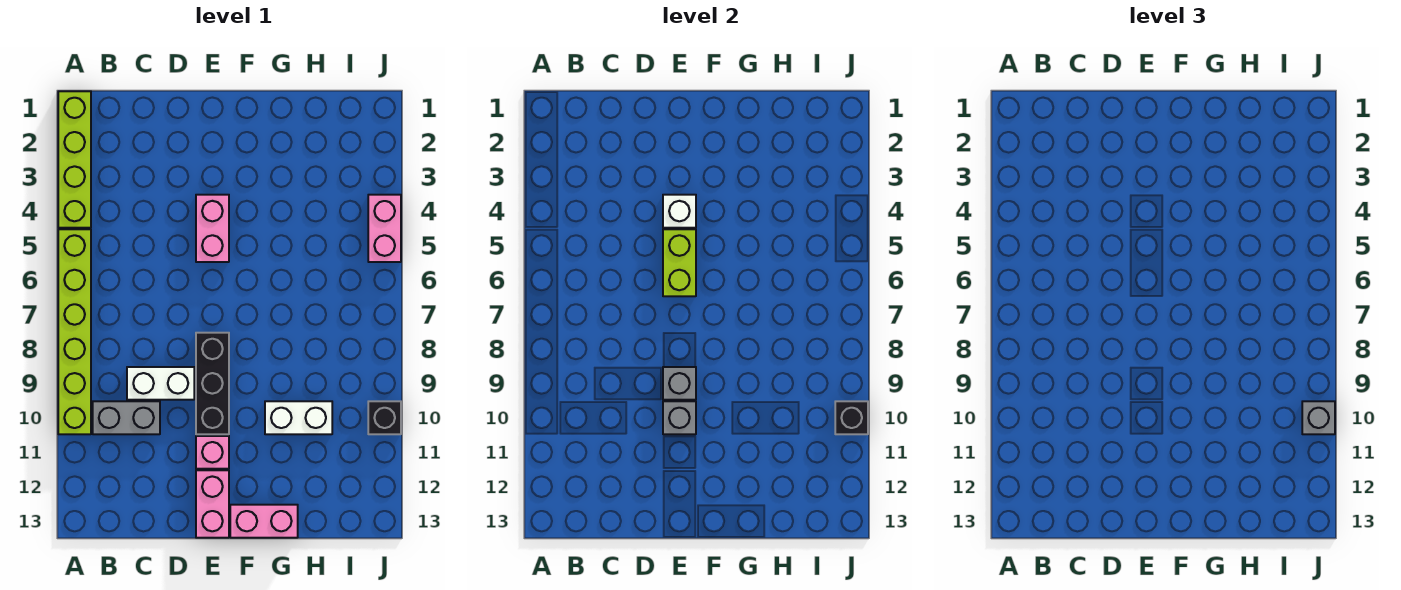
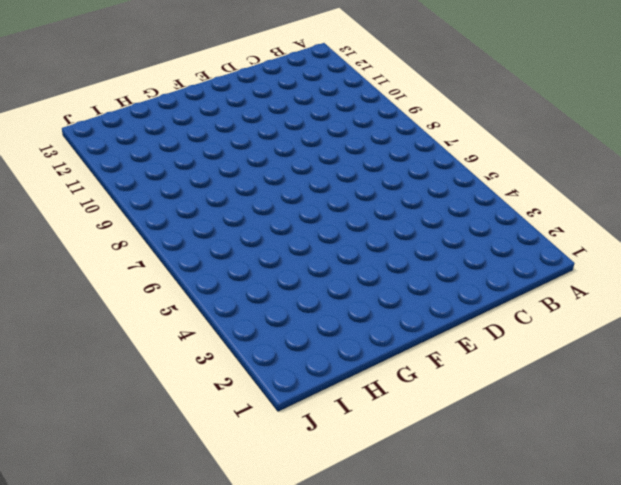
none -> lime brick A1:A4 level 1
none -> lime brick A5:A10 level 1
none -> grey brick B10:C10 level 1

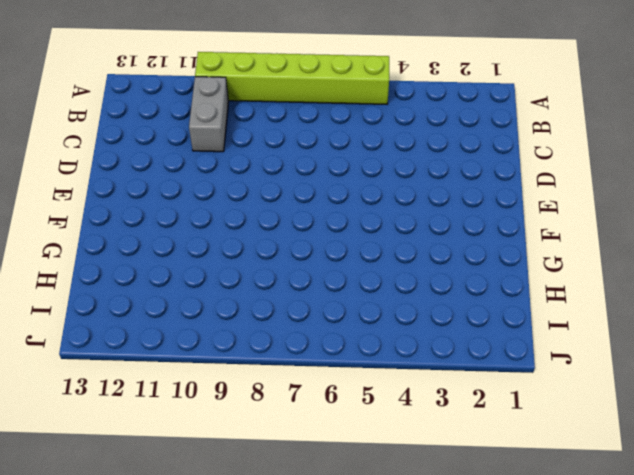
none -> lime brick A1:A4 level 1
none -> white brick C9:D9 level 1
none -> pink brick E4:E5 level 1

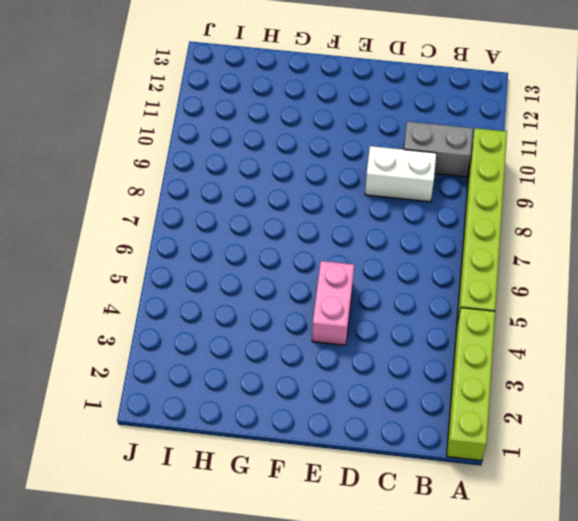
none -> black brick E8:E10 level 1
none -> pink brick E11 level 1
none -> pink brick E12:E13 level 1

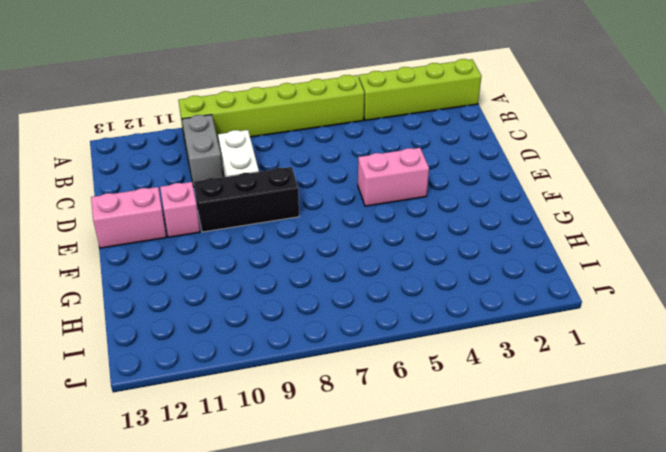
none -> pink brick F13:G13 level 1
none -> white brick G10:H10 level 1
none -> pink brick J4:J5 level 1

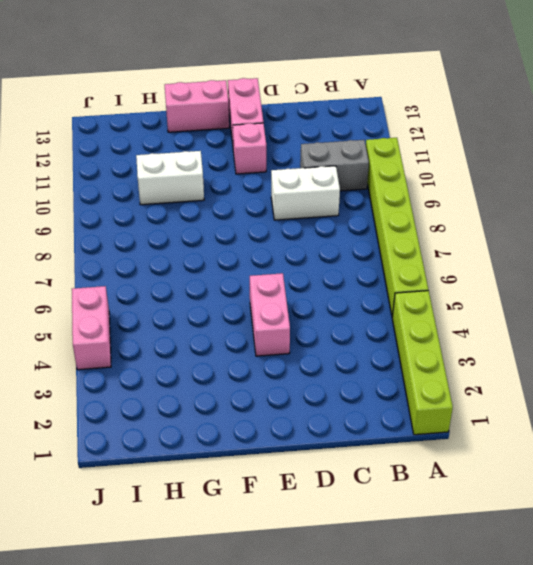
none -> black brick E8:E10 level 1
none -> black brick J10 level 1
none -> white brick E4 level 2

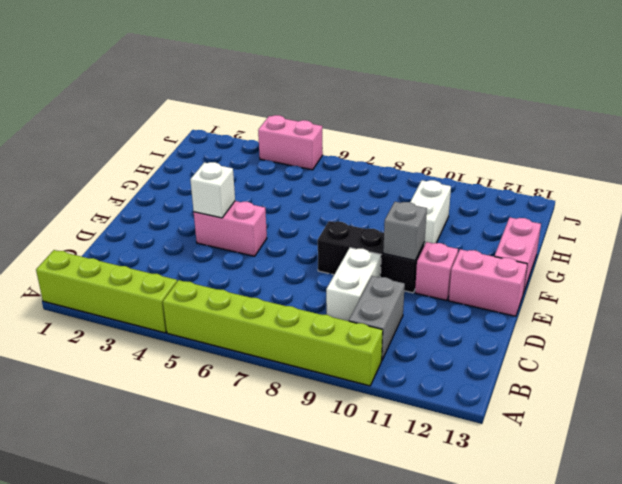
none -> black brick J10 level 1
none -> lime brick E5:E6 level 2
none -> grey brick E9 level 2

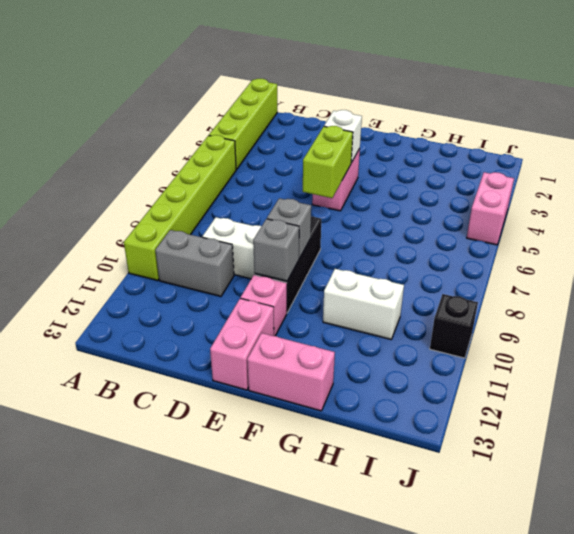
none -> black brick J10 level 2
none -> grey brick J10 level 3

